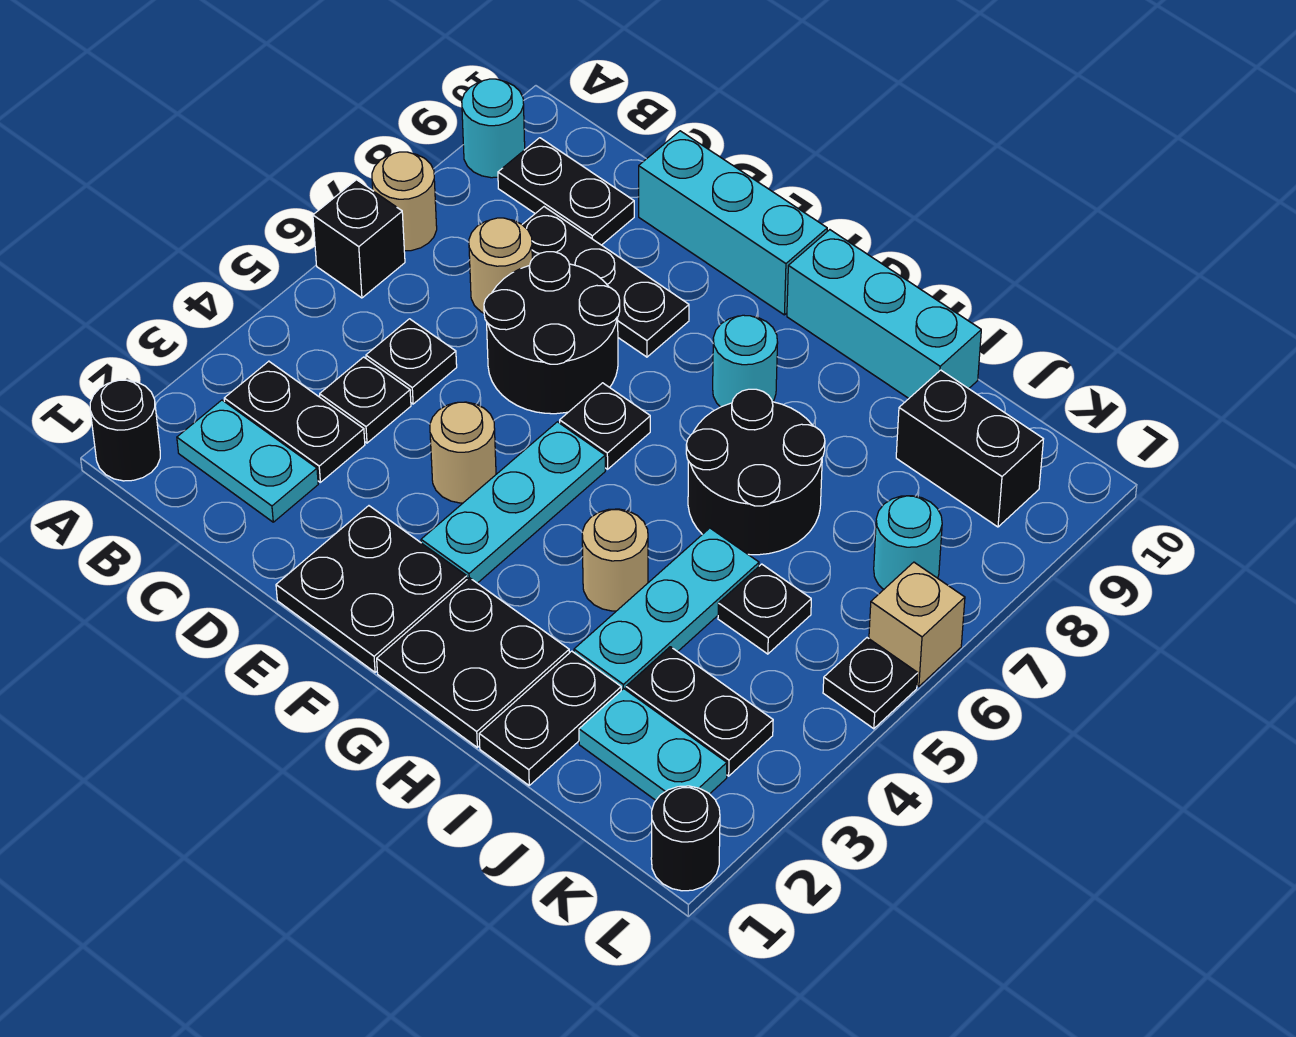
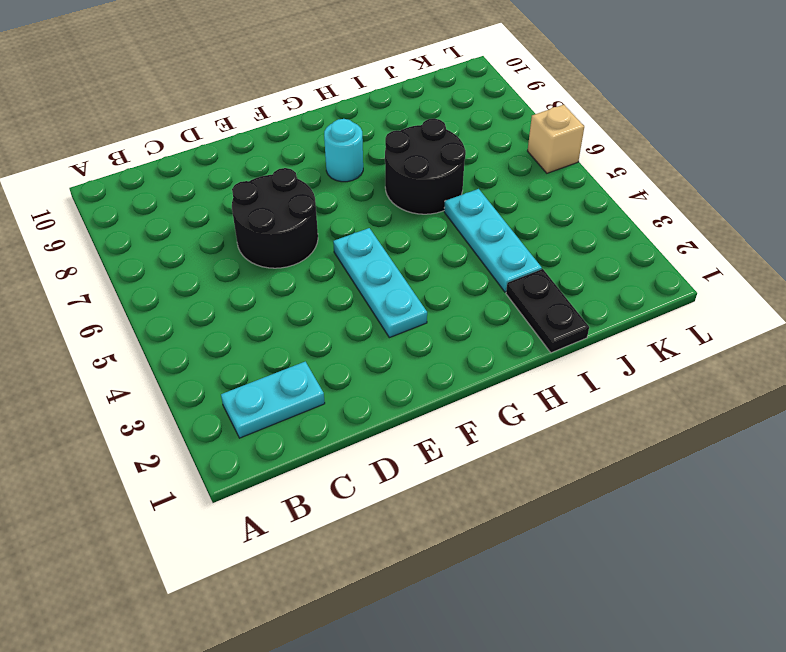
none -> black round brick A1 level 1
none -> black brick A6 level 1
none -> tan round brick A7 level 1
none -> cyan round brick A9 level 1

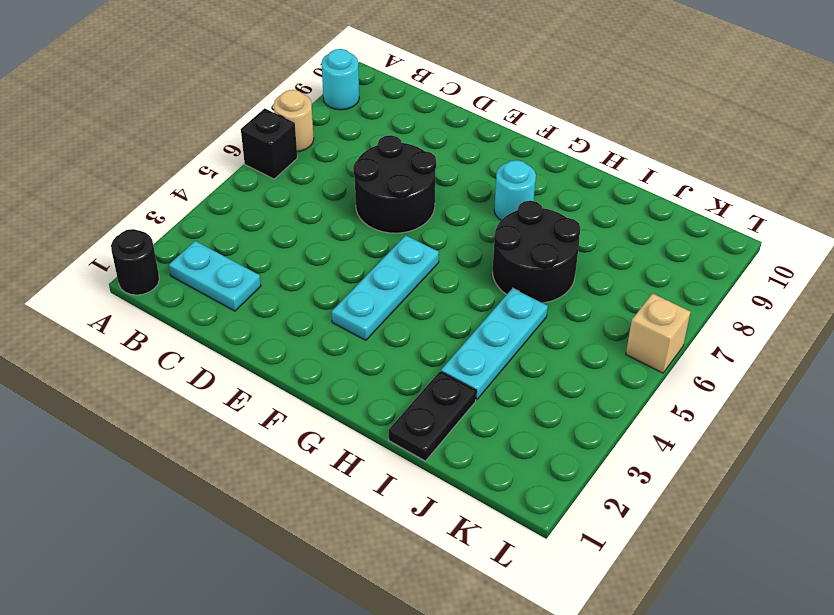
none -> black plate B3:C3 level 1
none -> black plate B9:C9 level 1
none -> black plate C4 level 1
none -> black plate C5 level 1

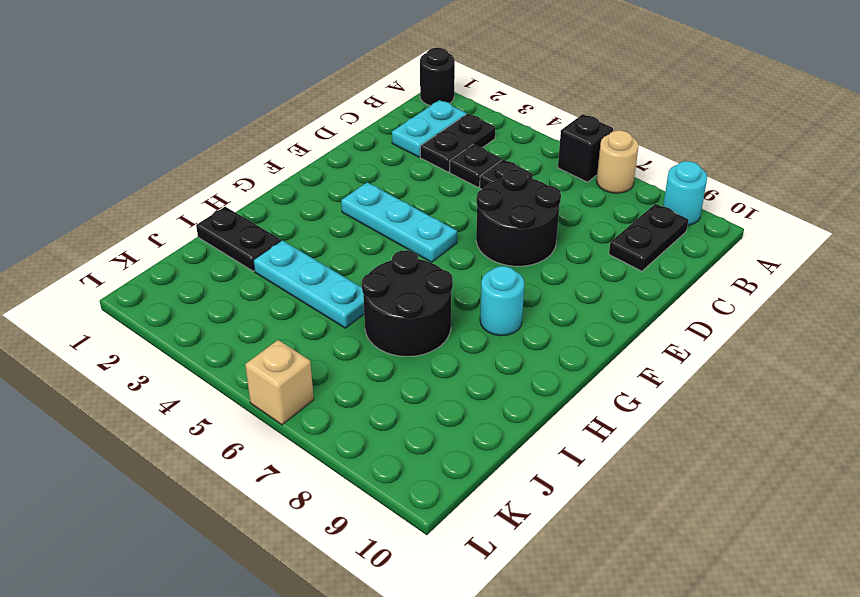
none -> tan round brick C7 level 1
none -> black plate C8:E8 level 1
none -> cyan brick D10:F10 level 1
none -> black plate E1:F2 level 1

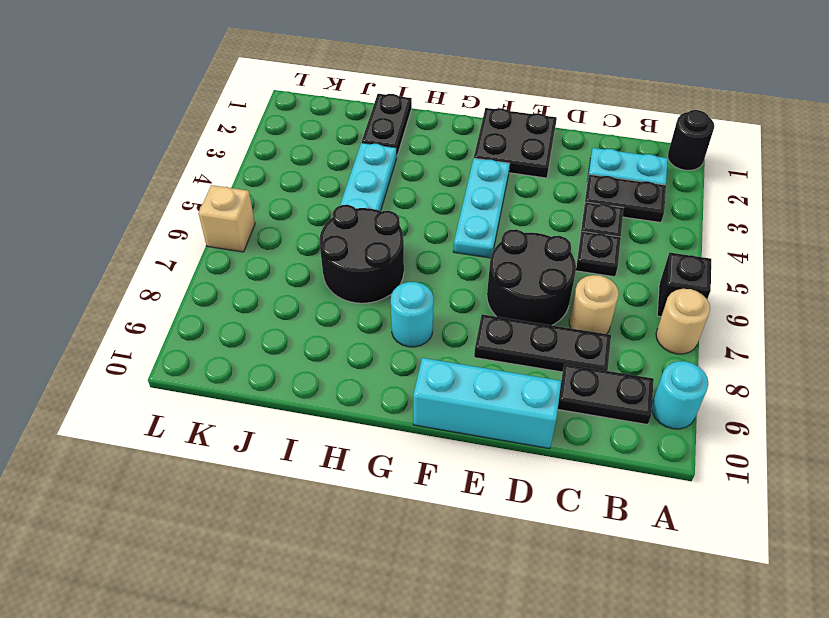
none -> tan round brick E4 level 1
none -> black plate F6 level 1
none -> black plate G1:H2 level 1
none -> cyan brick G10:I10 level 1

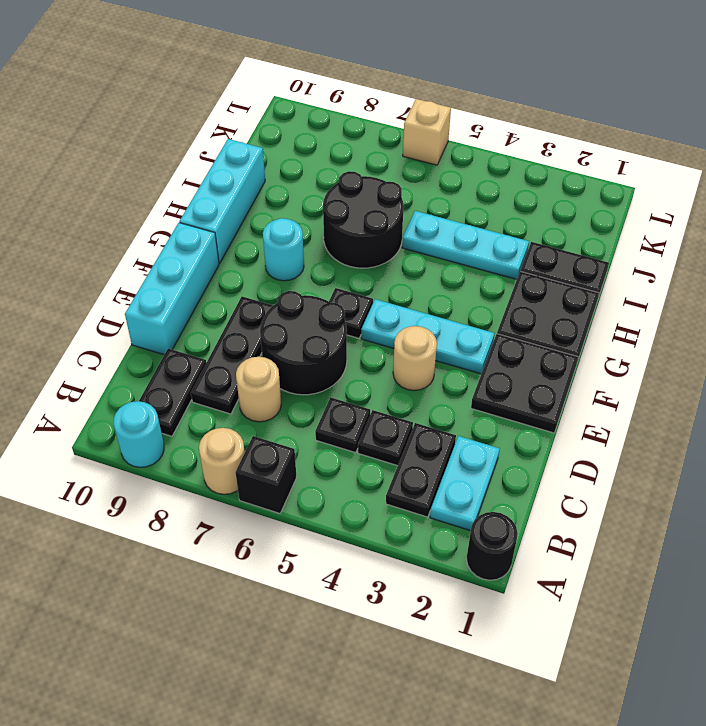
none -> tan round brick H4 level 1
none -> cyan plate J2:K2 level 1
none -> black plate J3:K3 level 1
none -> black plate J5 level 1

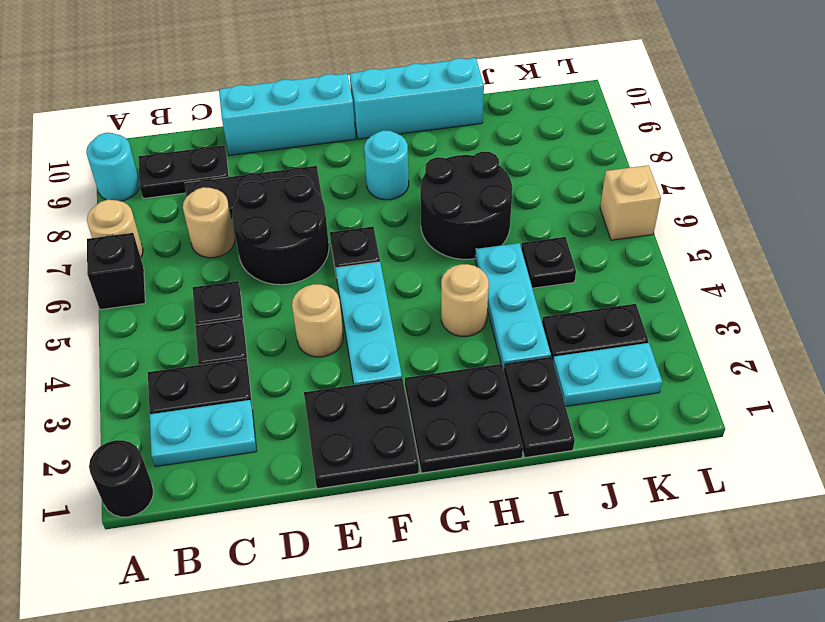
none -> black brick J9:K9 level 1
none -> cyan round brick K7 level 1
none -> black round brick L1 level 1
none -> black plate L5 level 1

